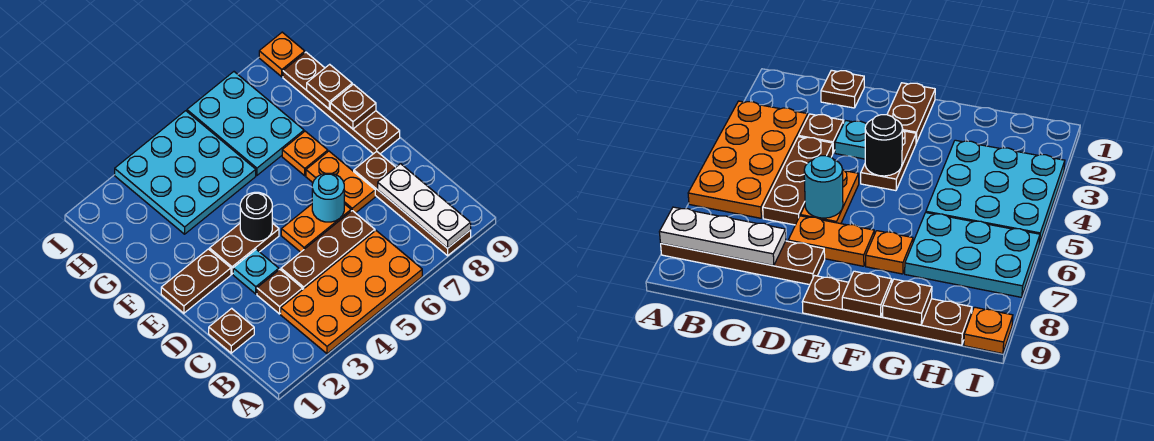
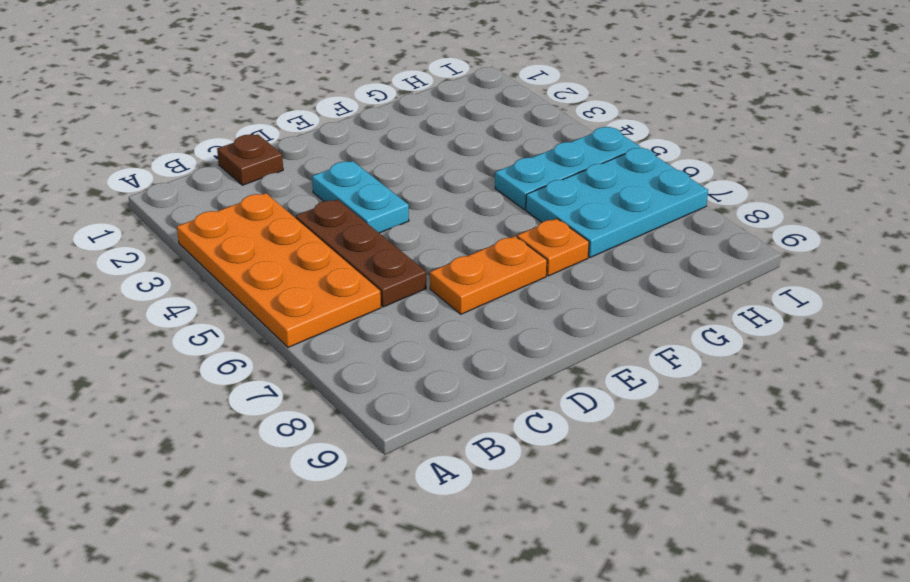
cyan plate D3:D4 level 1 -> cyan plate D3 level 1
cyan plate G5:I5 level 1 -> cyan plate G3:I5 level 1
none -> brown plate A8:D8 level 1
none -> brown plate C3 level 1
none -> orange plate D5:D6 level 1

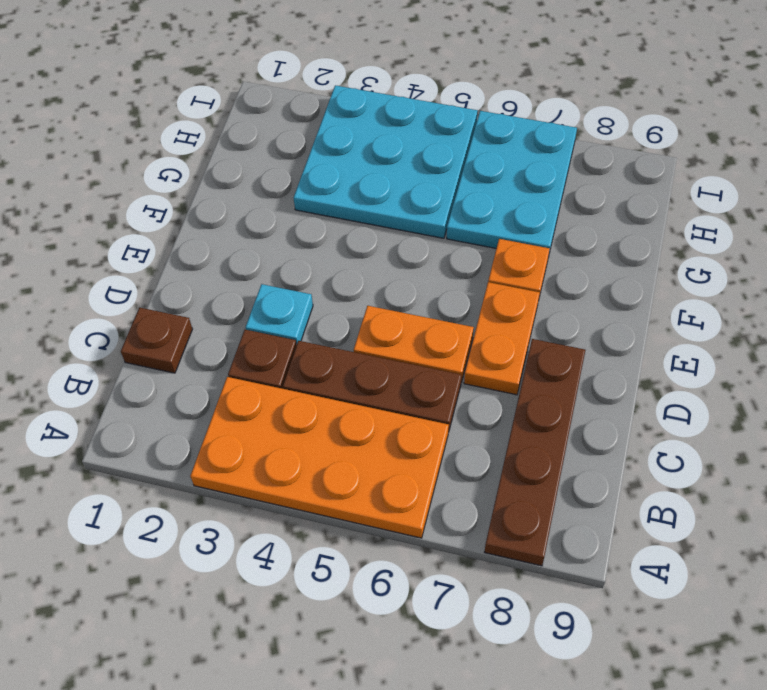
none -> brown plate E1:E2 level 1
none -> brown plate E3:E4 level 1
none -> brown plate E9:H9 level 1

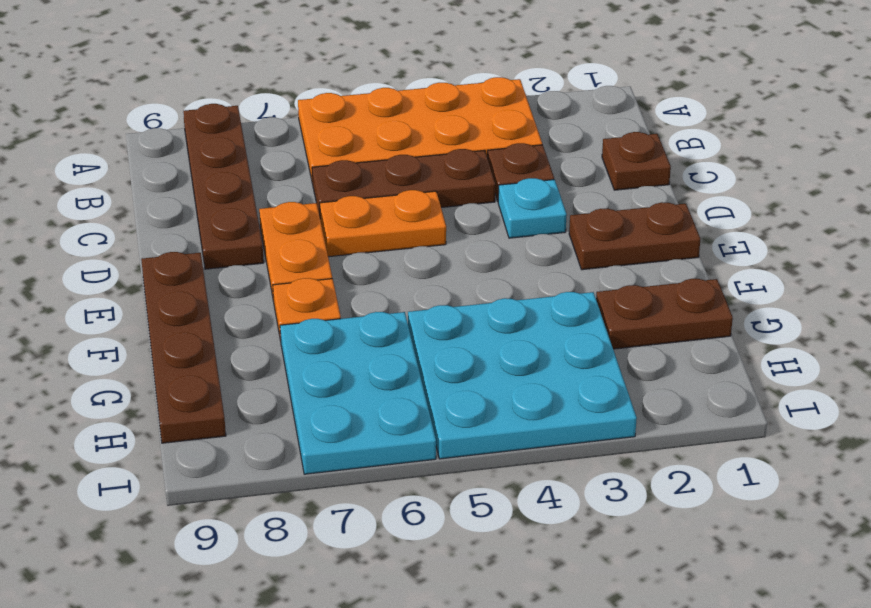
brown plate G1:G2 level 1 -> brown plate E3:E4 level 1
none -> orange plate I9 level 1
none -> white plate A8:C8 level 2
none -> cyan round brick D6 level 2

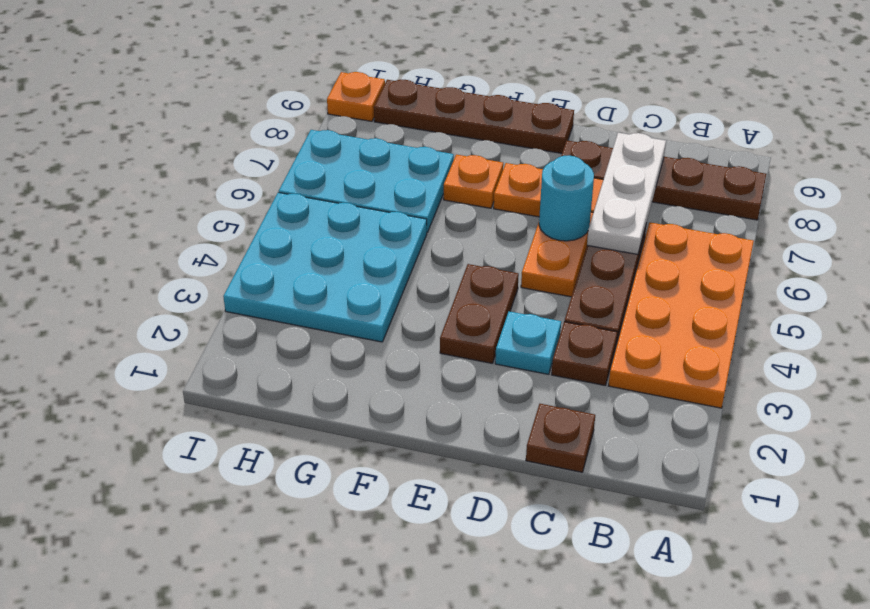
white plate C6:C8 level 2 -> white plate A8:C8 level 2
none -> brown plate E1:E2 level 1
none -> black round brick E4 level 2
none -> brown plate F9 level 2

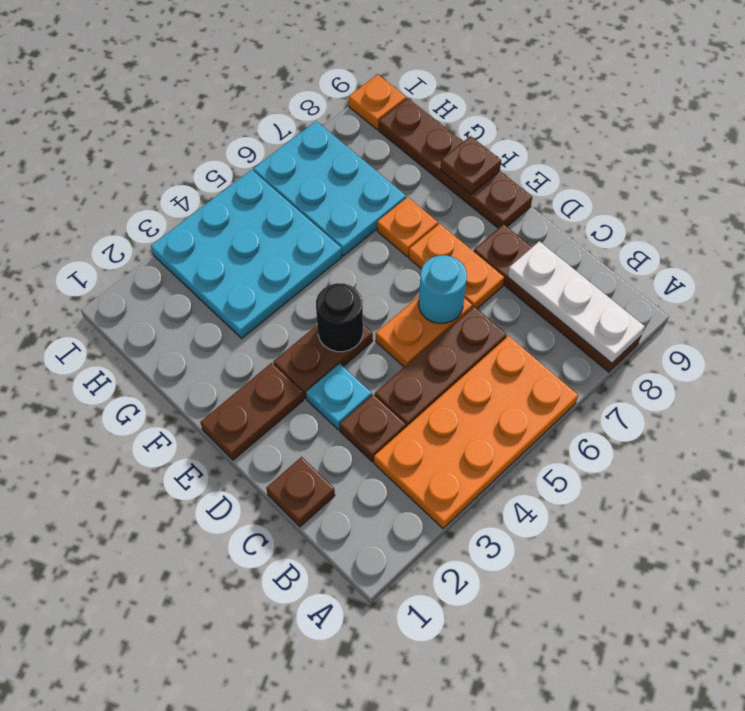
none -> brown plate G9 level 2

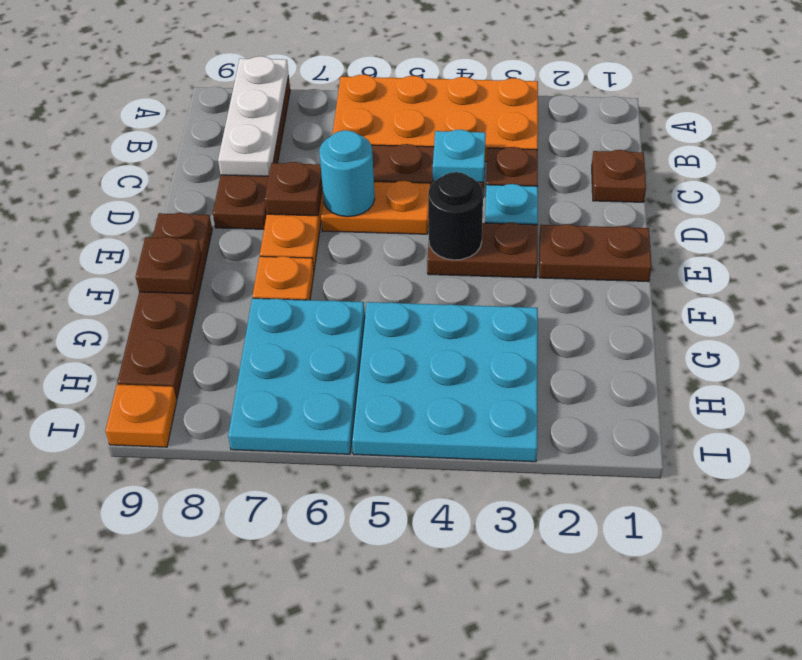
cyan plate C4 level 2 -> none
brown plate D7 level 2 -> brown plate G9 level 2

